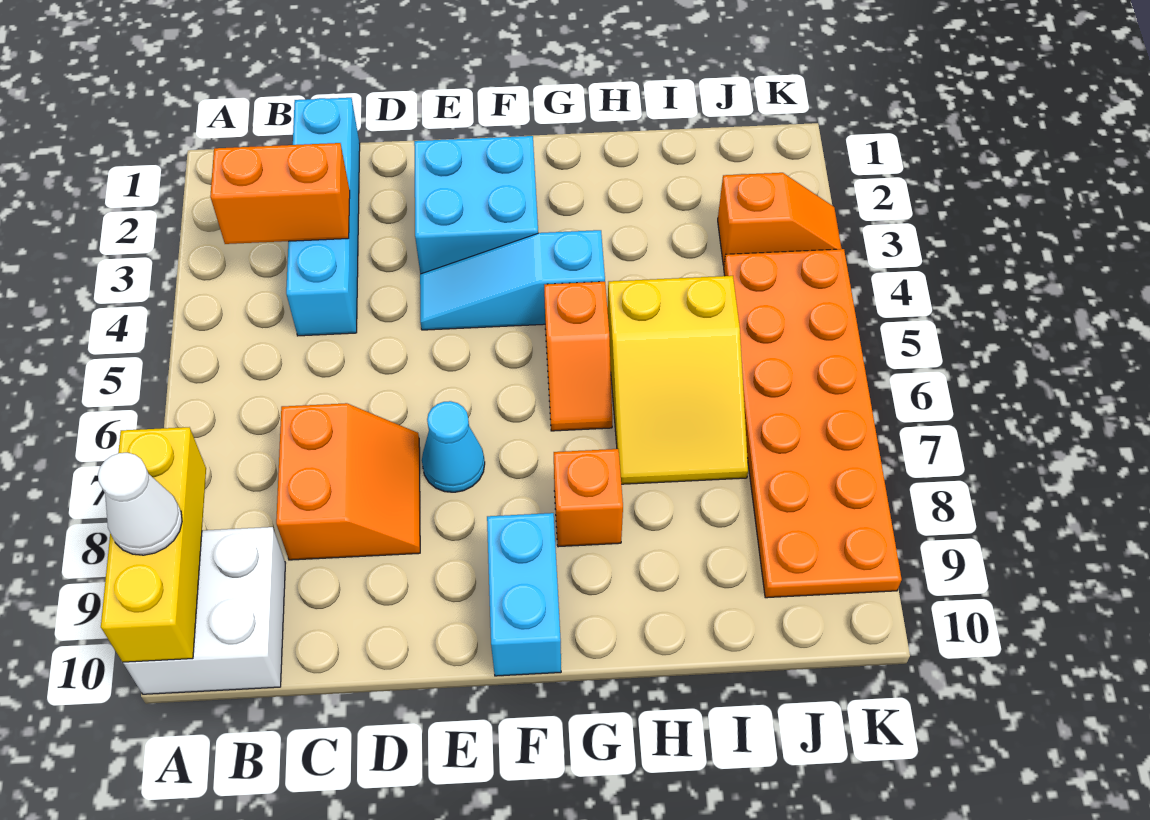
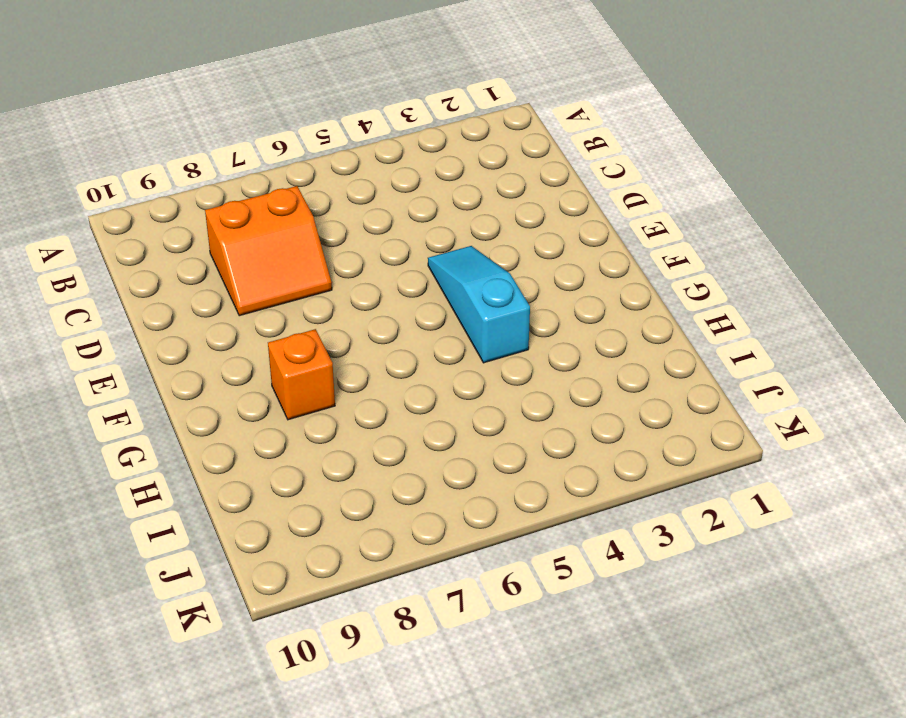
none -> white brick A9:B10 level 1
none -> cyan brick C1:C4 level 1
none -> cyan brick E2:F3 level 1

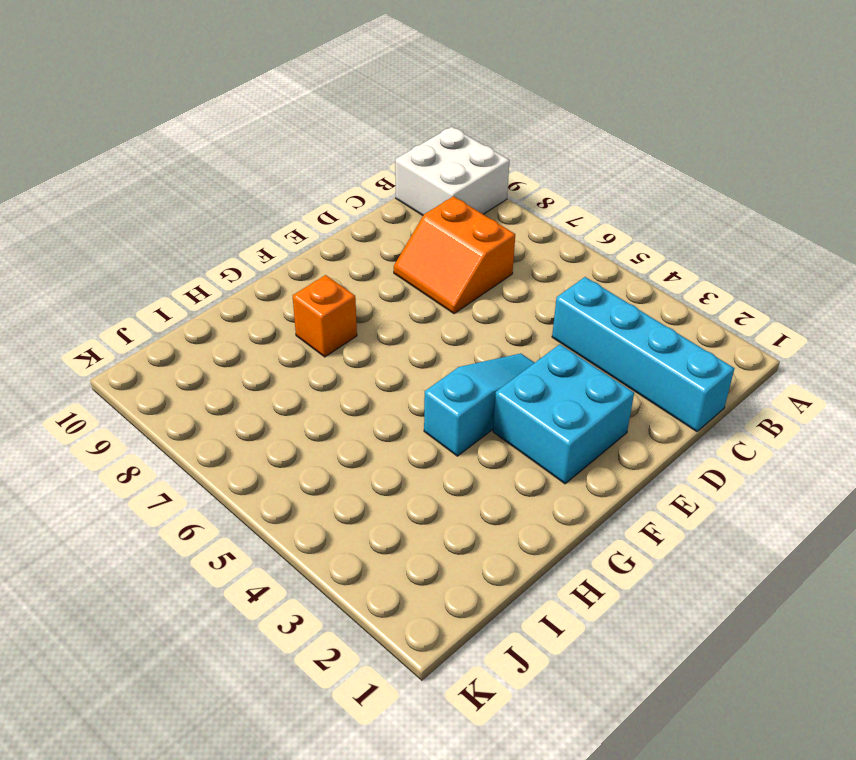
none -> cyan cone E7 level 1
none -> cyan brick F9:F10 level 1
none -> orange slope G5:G6 level 1 top 5

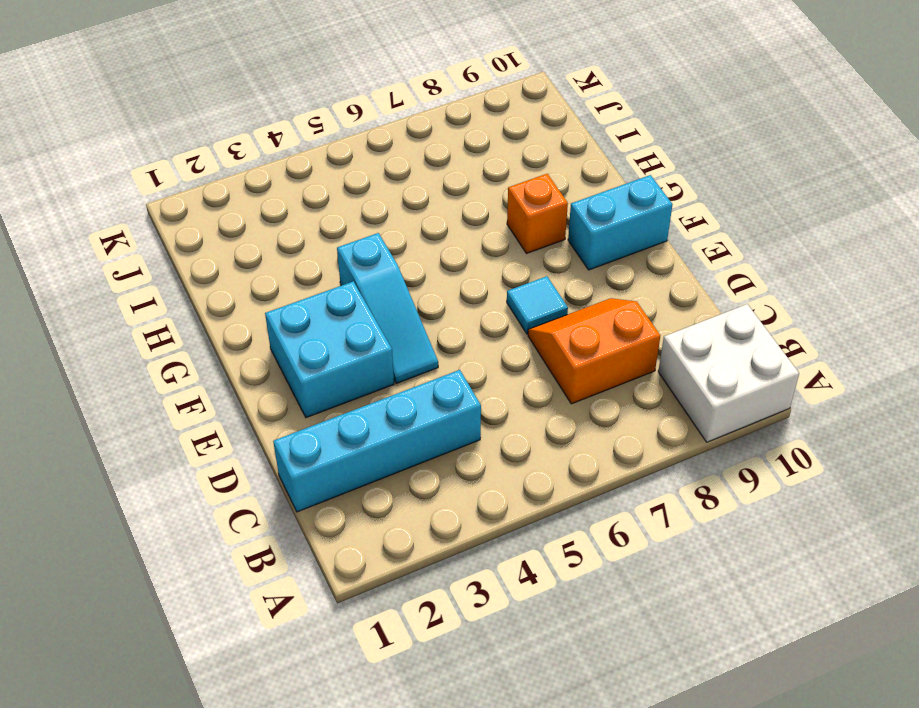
cyan tile E7 level 1 -> cyan cone E7 level 1
none -> orange slope G5:G6 level 1 top 5
none -> yellow slope H5:I7 level 1 top 5
none -> orange slope J3:K3 level 1 top J

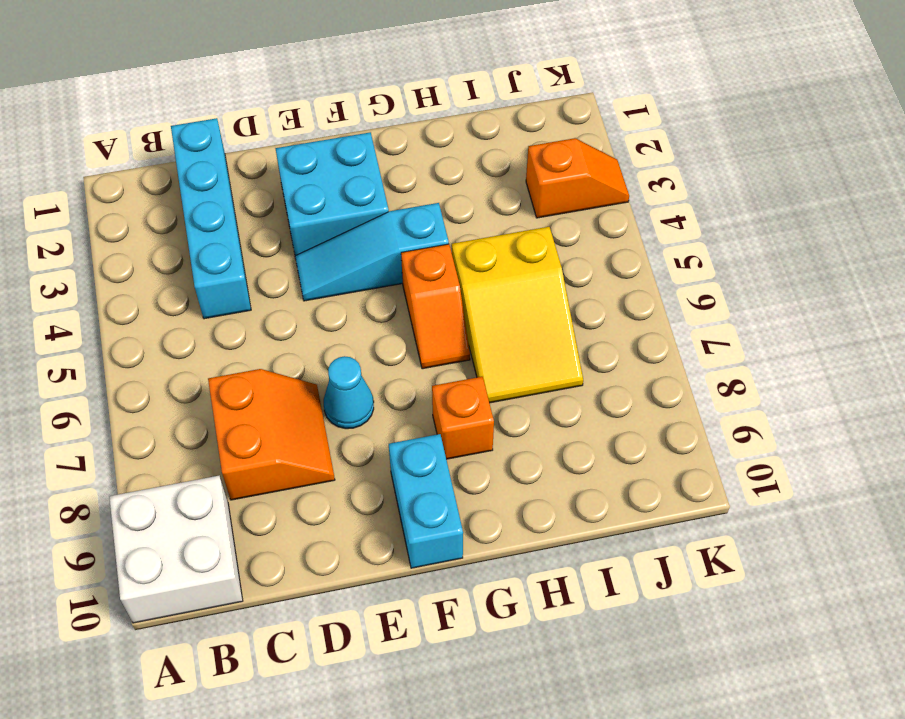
none -> orange plate J4:K9 level 1
none -> yellow brick A8:A10 level 2
none -> orange brick B3:C3 level 2

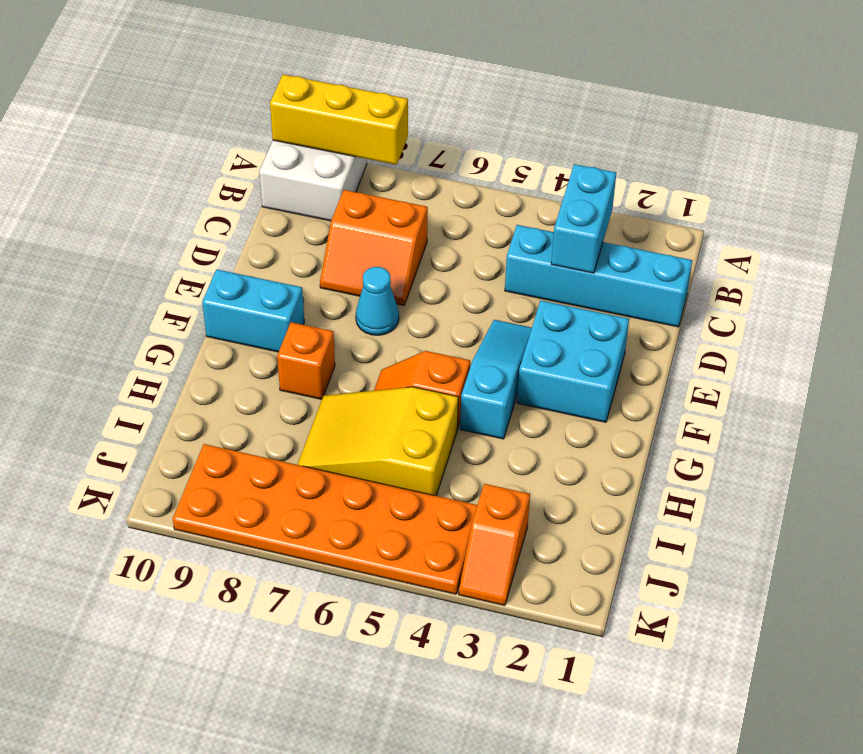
cyan brick B3:C3 level 2 -> orange brick B3:C3 level 2
none -> white cone A9 level 3

